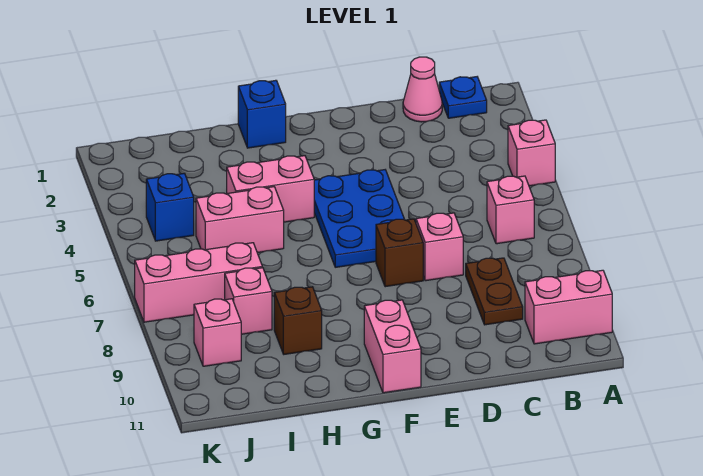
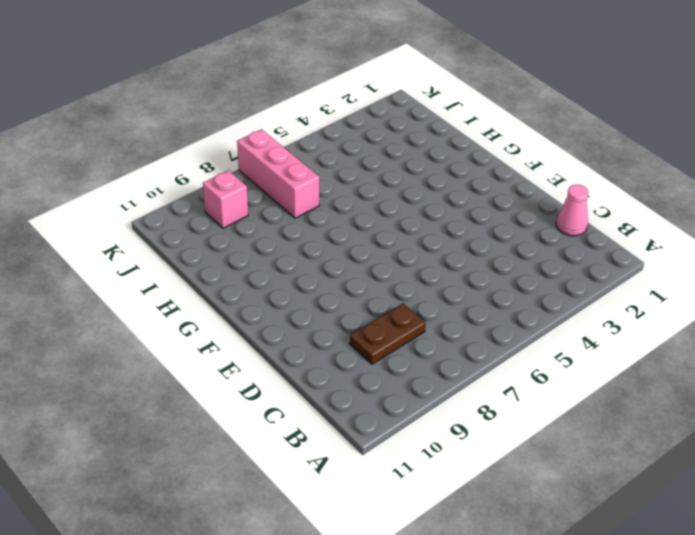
none -> pink brick A4 level 1
none -> pink brick A10:B10 level 1
none -> blue plate B1 level 1

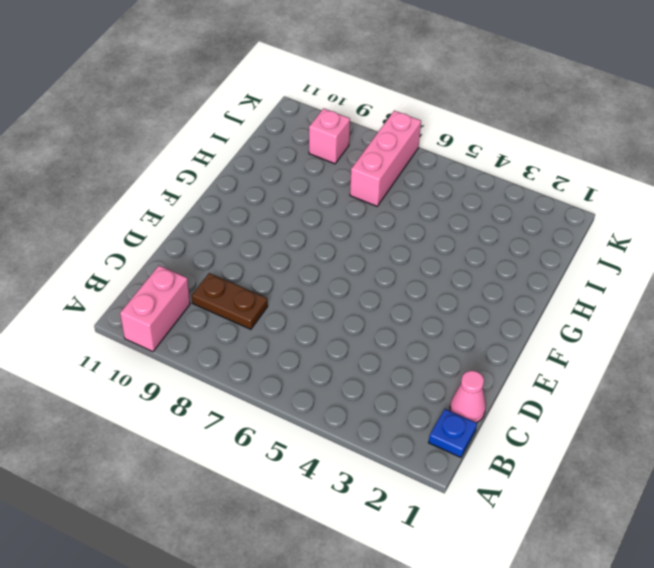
none -> pink brick A4 level 1
none -> pink brick B6 level 1
none -> pink brick D7 level 1

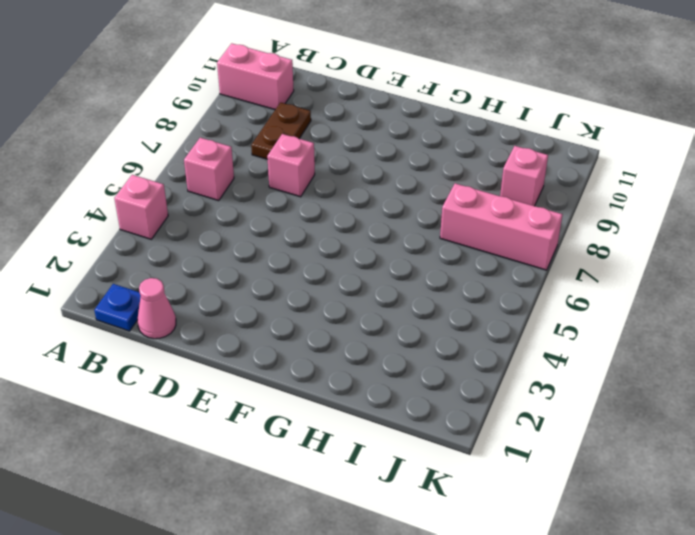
none -> blue plate E4:F6 level 1
none -> brown brick E7 level 1
none -> pink brick F10:F11 level 1

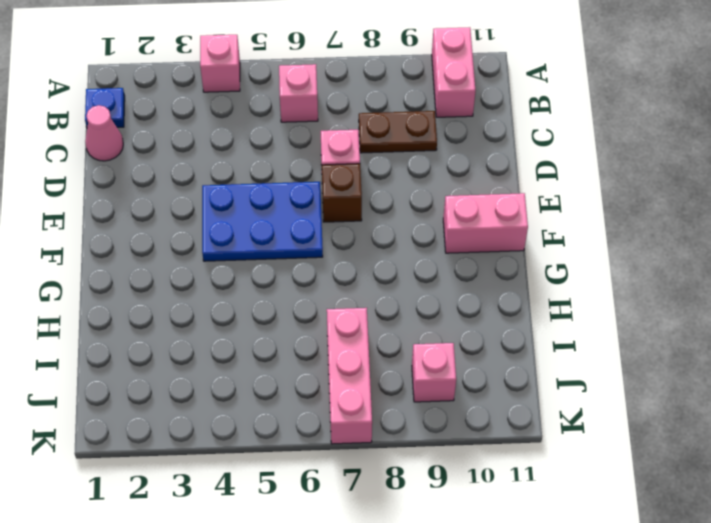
none -> blue brick G1 level 1
none -> pink brick G4:H4 level 1
none -> pink brick H5:I5 level 1

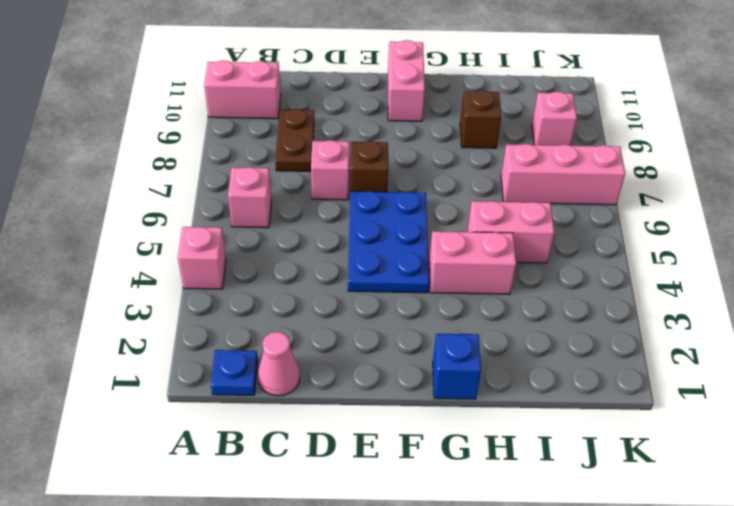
none -> pink brick I8 level 1
none -> blue brick J4 level 1

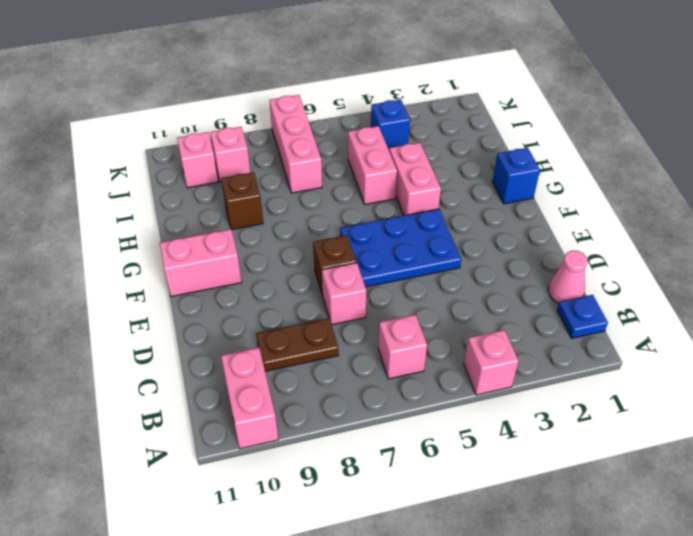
pink brick J10 level 1 -> pink brick I8 level 1

